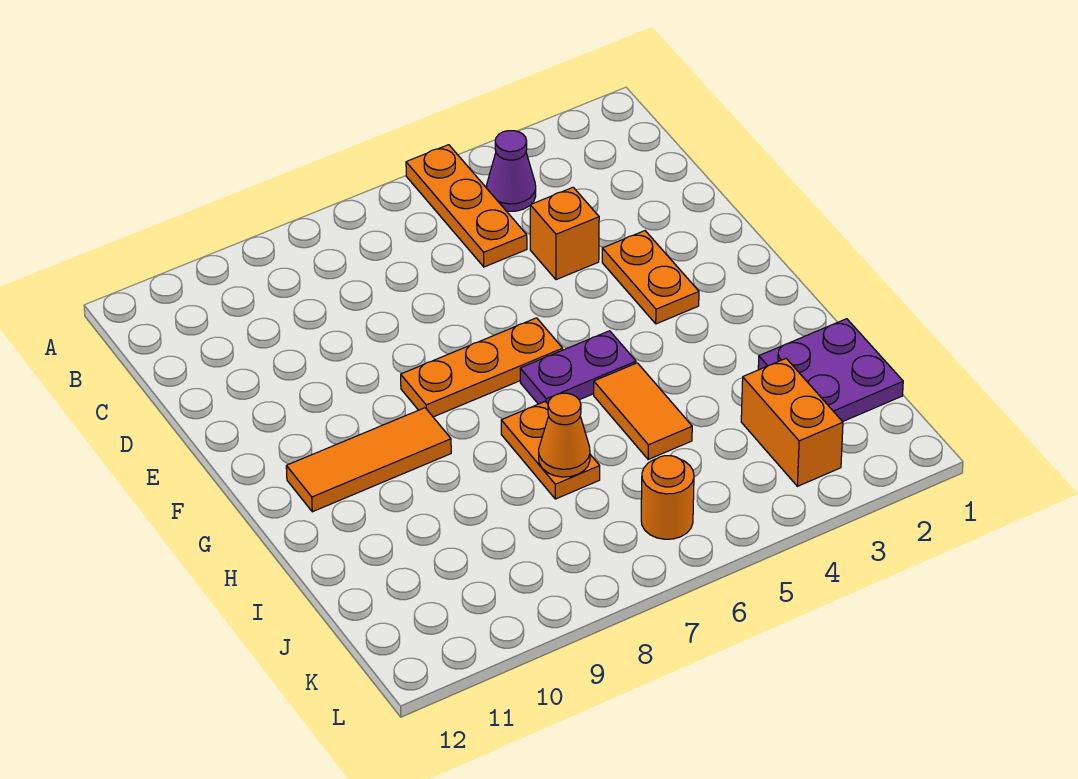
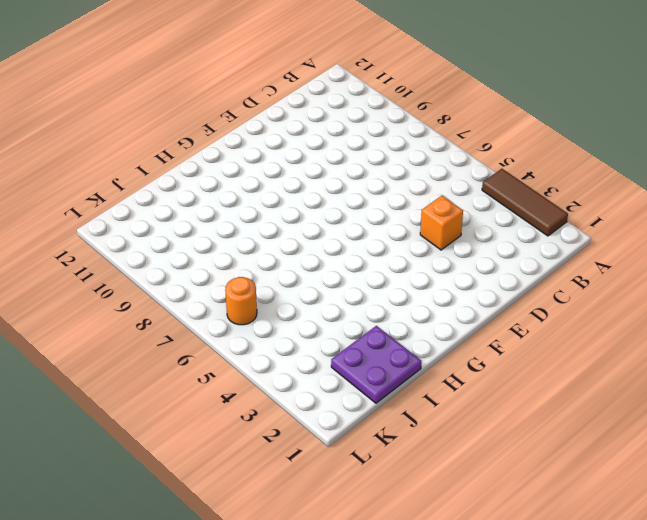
brown tile A2:A4 level 1 -> none
none -> orange plate A5:C5 level 1
none -> purple cone B4 level 1
none -> orange plate E3:F3 level 1

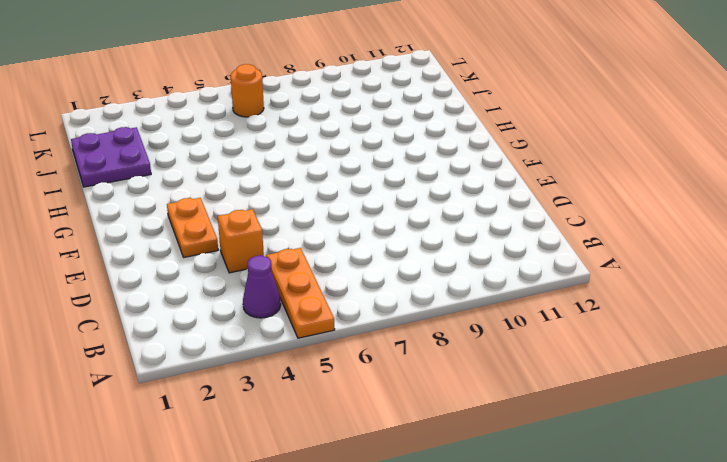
none -> orange plate F6:F8 level 1
none -> purple plate G5:G6 level 1
none -> orange tile G9:G11 level 1

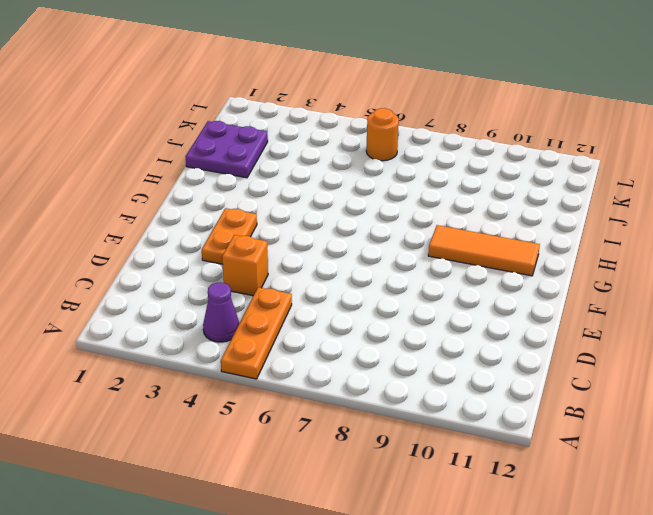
none -> orange plate F6:F8 level 1
none -> purple plate G5:G6 level 1
none -> orange tile H5:I5 level 1

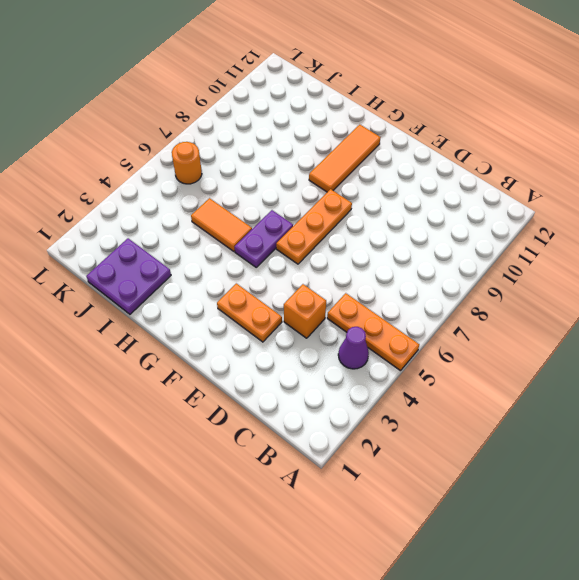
none -> orange plate H7:I7 level 1
none -> orange brick J3:K3 level 1
none -> orange cone I7 level 2

